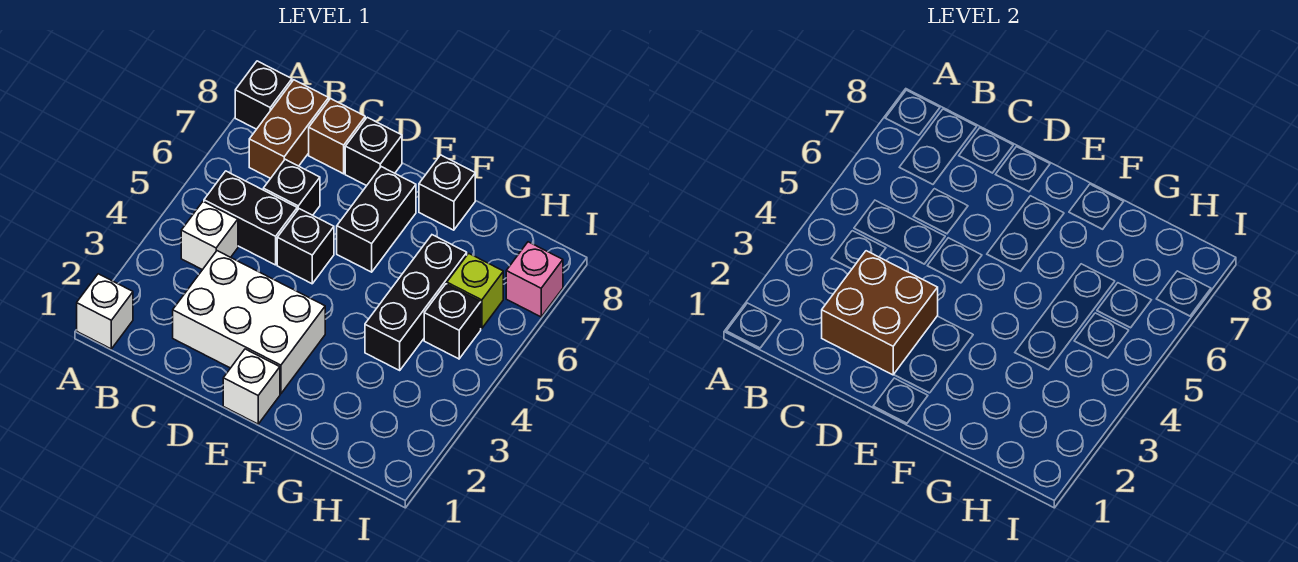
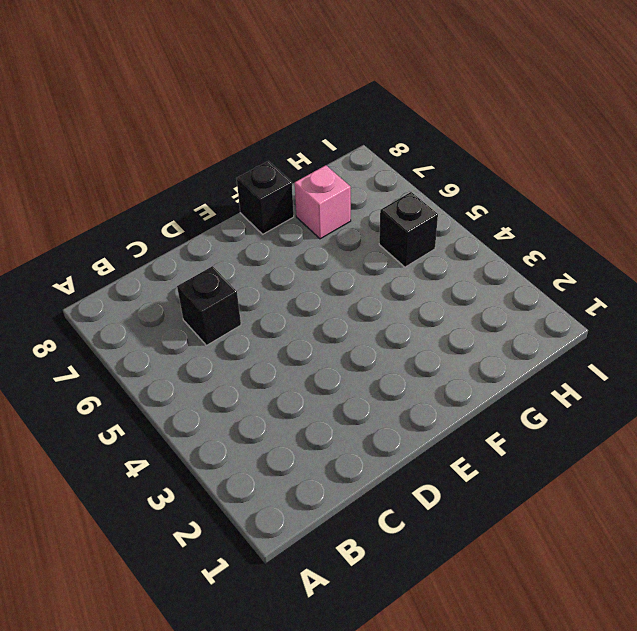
pink brick G7 level 1 -> pink brick I7 level 1
none -> white brick A1 level 1
none -> black brick A8 level 1
none -> white brick B4 level 1

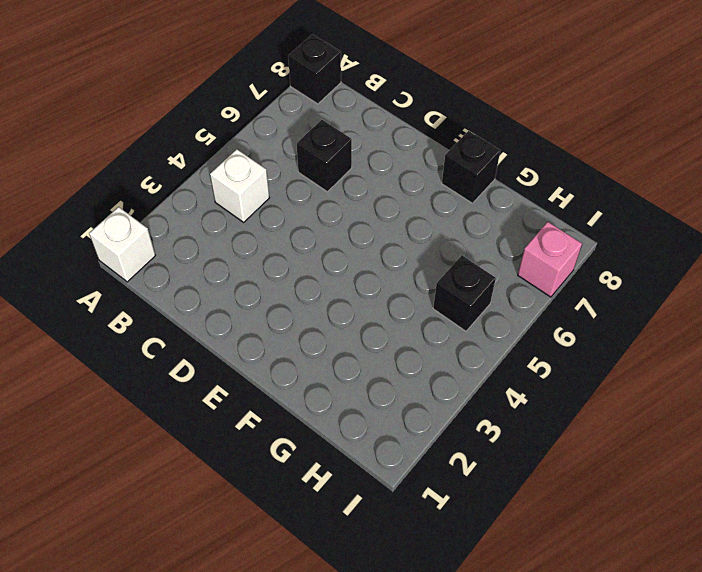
none -> black brick B5:C5 level 1
none -> brown brick B7:B8 level 1
none -> white brick C2:E3 level 1

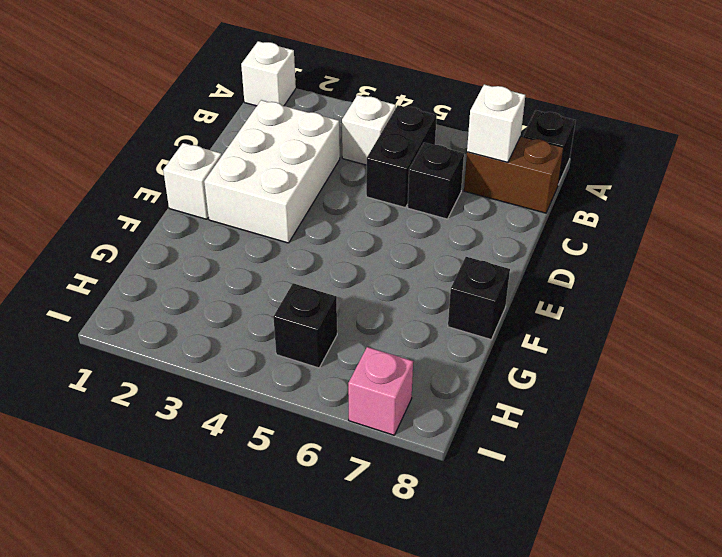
white brick B7 level 2 -> none
none -> brown brick C8 level 1
none -> black brick D5 level 1
none -> black brick D8 level 1

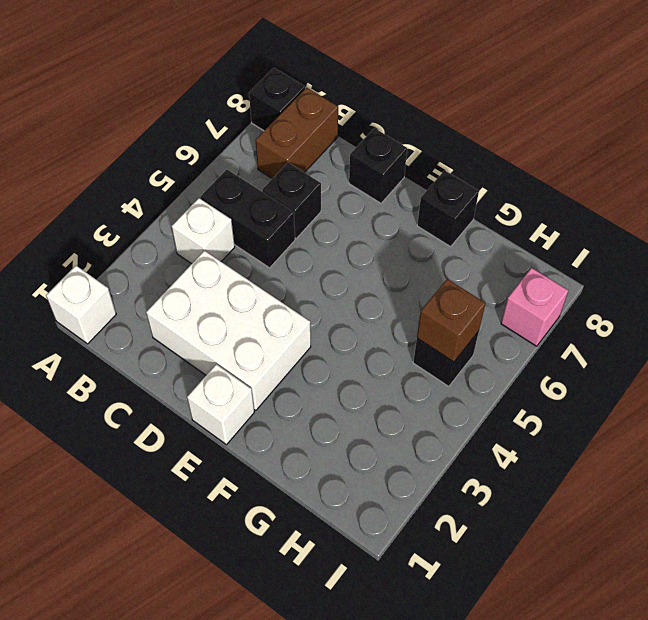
brown brick H5 level 2 -> brown brick C8 level 1
none -> black brick D5 level 1
none -> black brick E6:E7 level 1
none -> black brick G4:G6 level 1

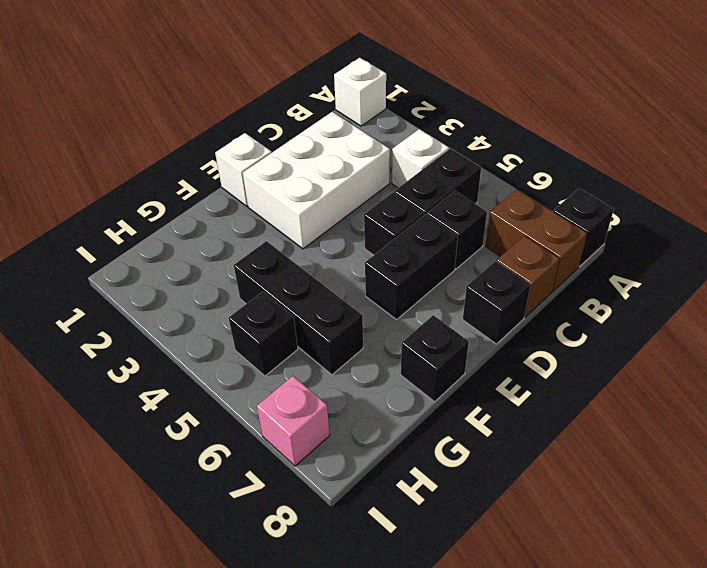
black brick D6:E6 level 1 -> black brick E6:E7 level 1
none -> lime brick H6 level 1
none -> brown brick C2:D3 level 2

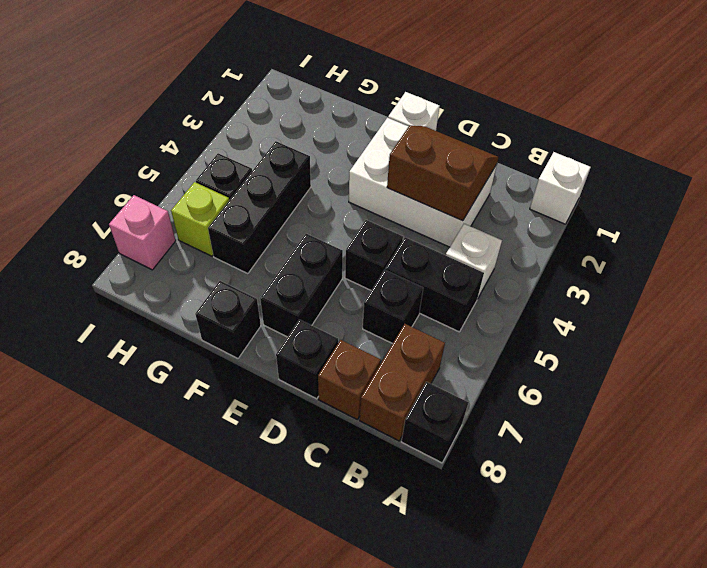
brown slope C2:D3 level 2 top 3 -> brown brick C2:D3 level 2

